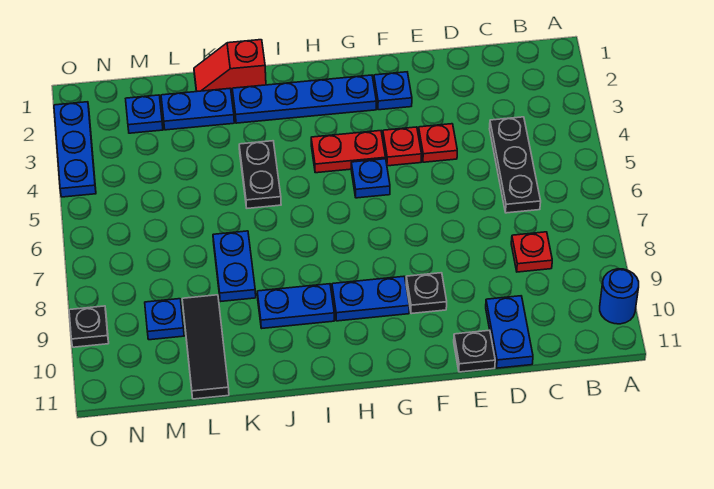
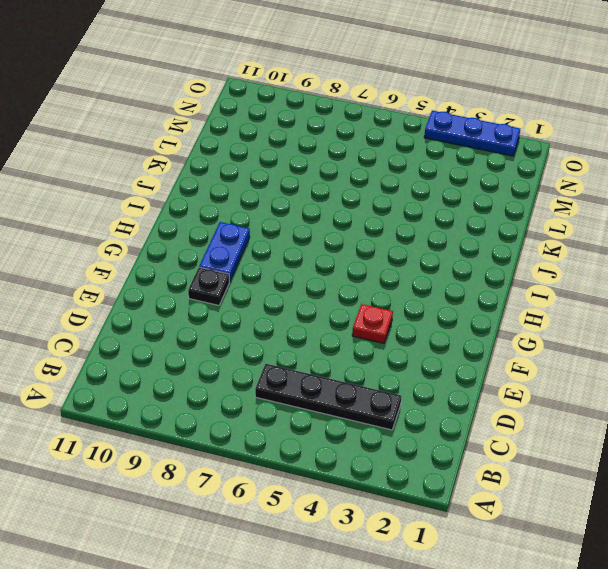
black plate C3:C6 level 1 -> black plate C4:C6 level 1
none -> blue round brick A10 level 1
none -> red plate C8 level 1
none -> blue plate D10:D11 level 1

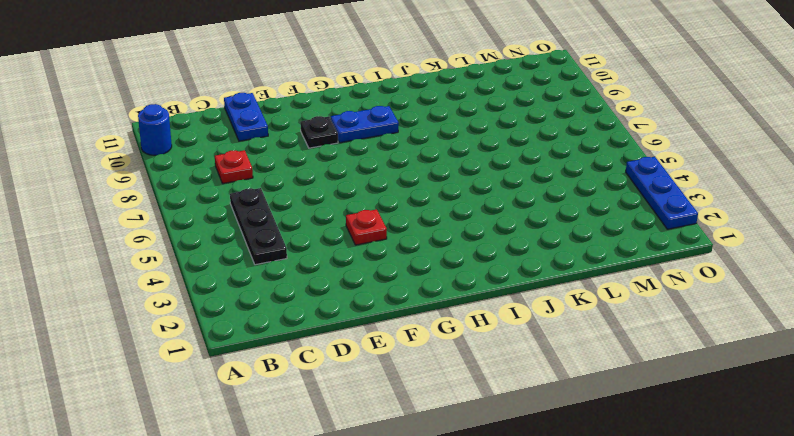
none -> red plate E4 level 1
none -> black plate E11 level 1
none -> blue plate F2 level 1

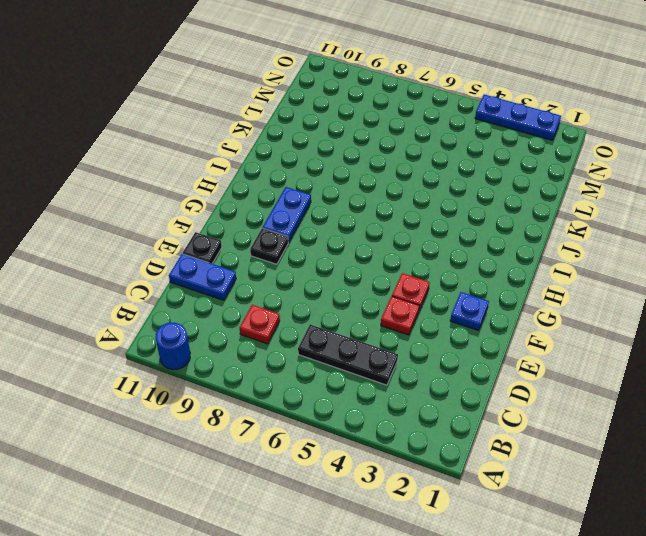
none -> blue plate G2:J2 level 1
none -> red plate G4:H4 level 1
none -> blue plate G5 level 1

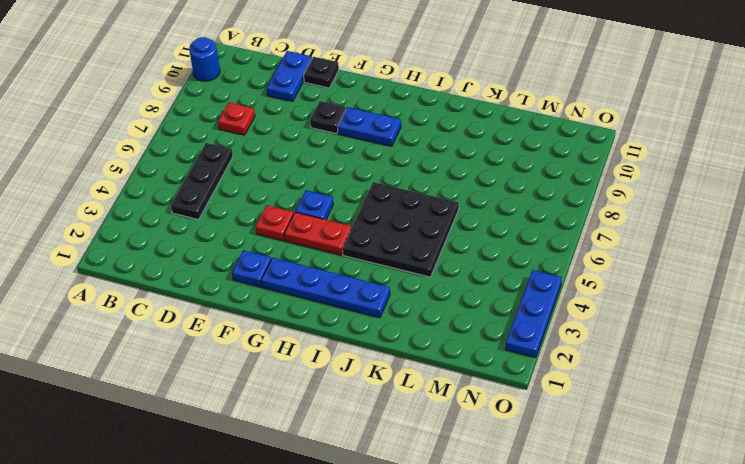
black plate I4:K6 level 1 -> black plate J4:J5 level 1
none -> red plate E4 level 1
none -> blue plate I9:J9 level 1
none -> red slope J1:K1 level 1 top J

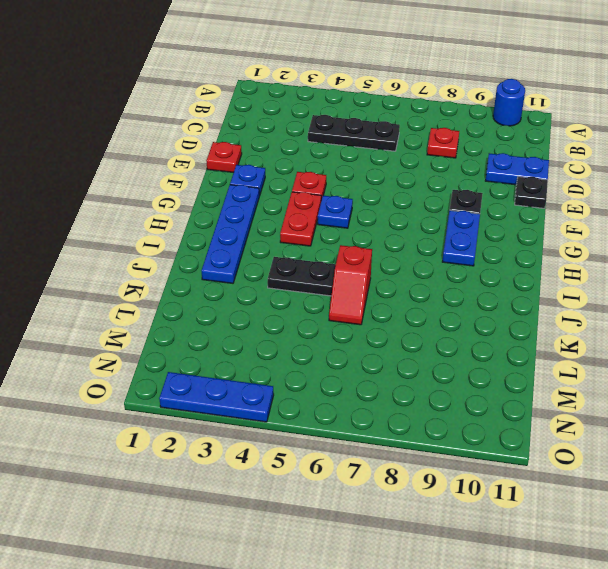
red plate E1 level 1 -> red plate E4 level 1
red slope J6:K6 level 1 top J -> red slope J1:K1 level 1 top J
none -> blue plate I9:J9 level 1
none -> blue plate K2:L2 level 1
none -> blue plate K7:K8 level 1

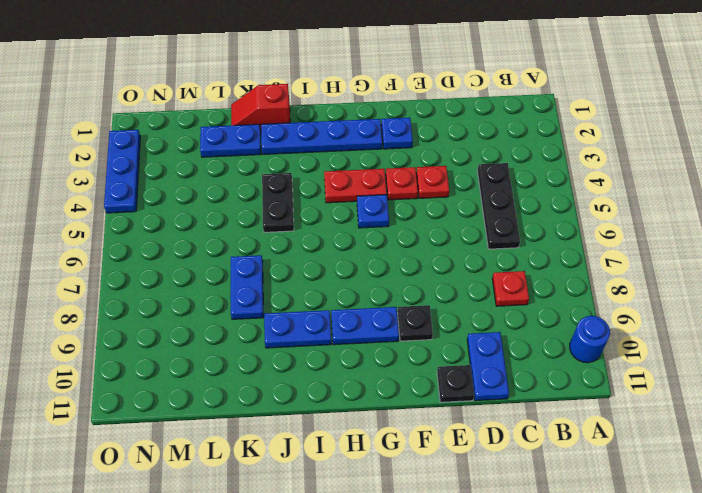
none -> black tile L9:L11 level 1
none -> blue plate M2 level 1
none -> blue plate M9 level 1

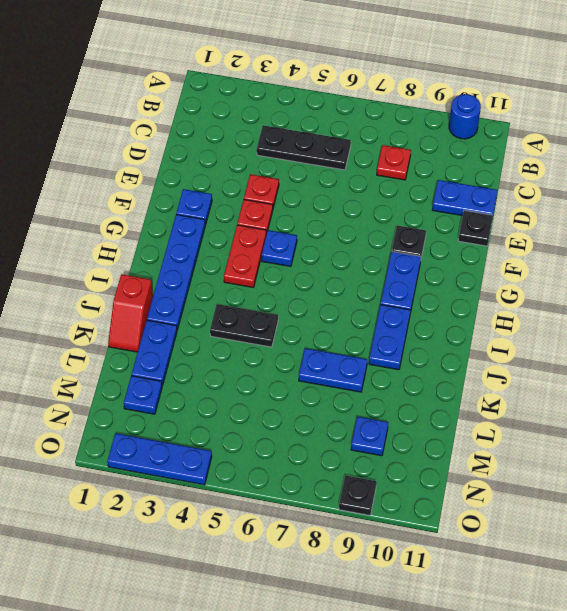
none -> black tile L9:L11 level 1

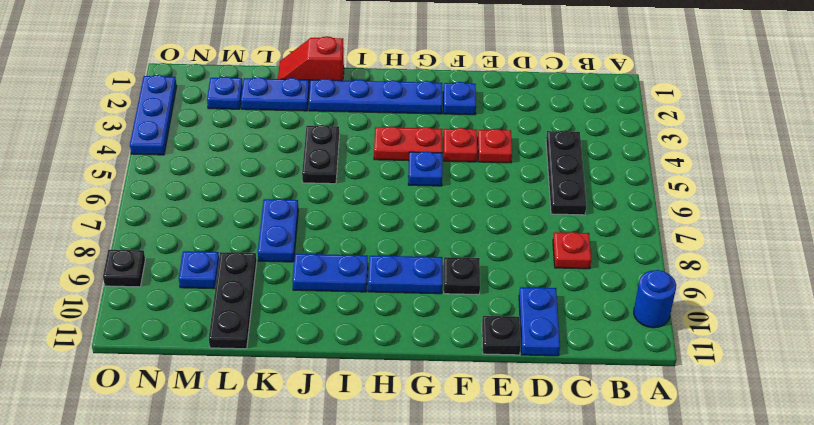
black plate L9:L11 level 1 -> black tile L9:L11 level 1

